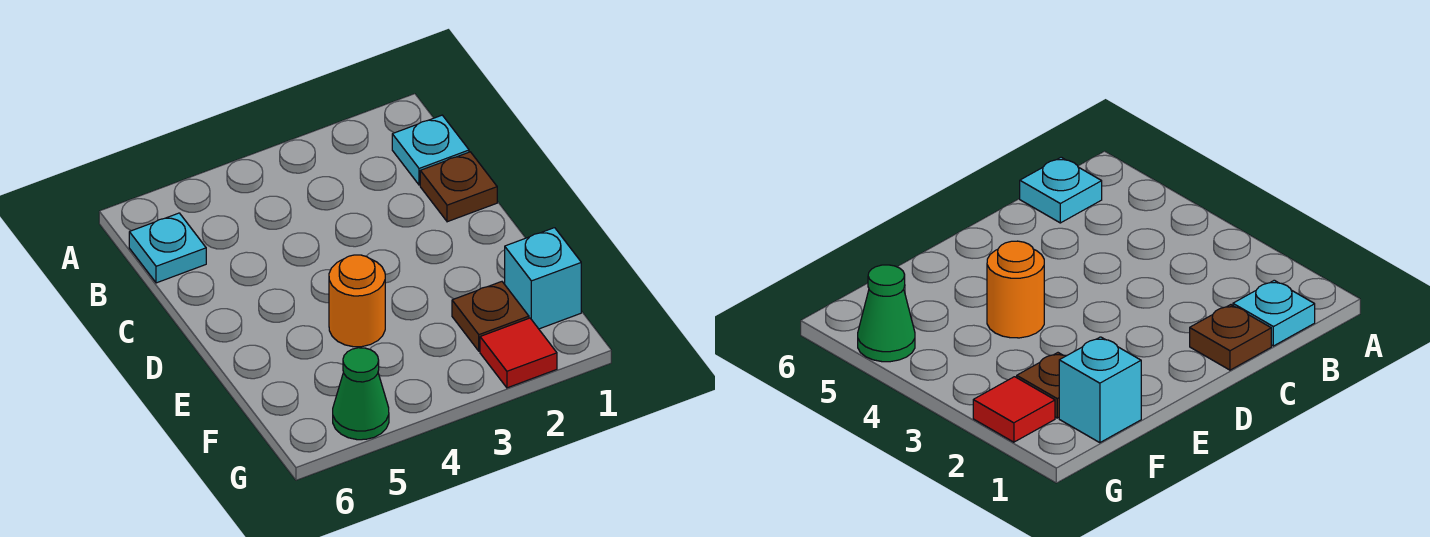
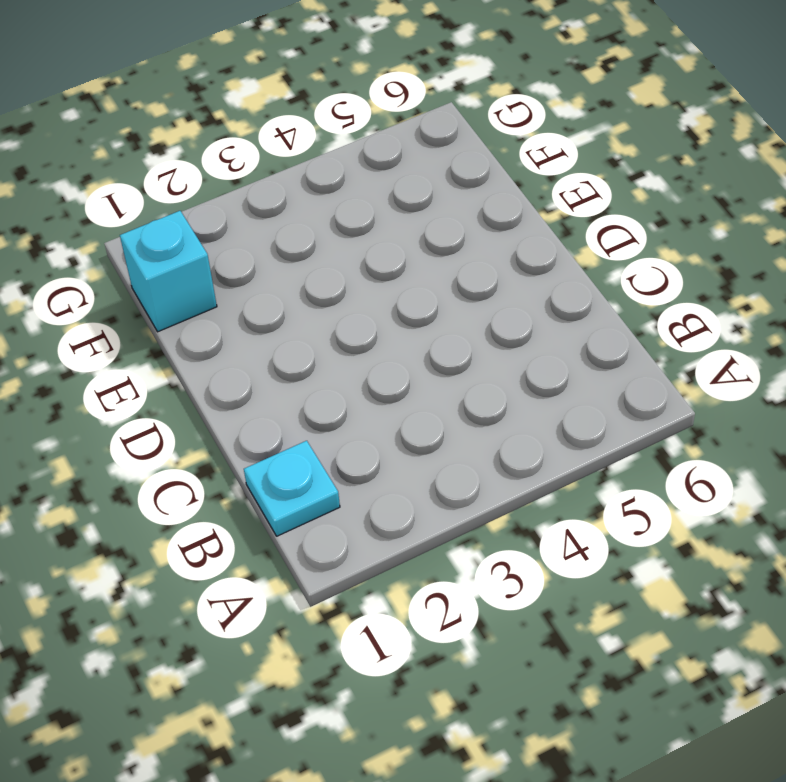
none -> cyan plate B6 level 1
none -> brown plate C1 level 1

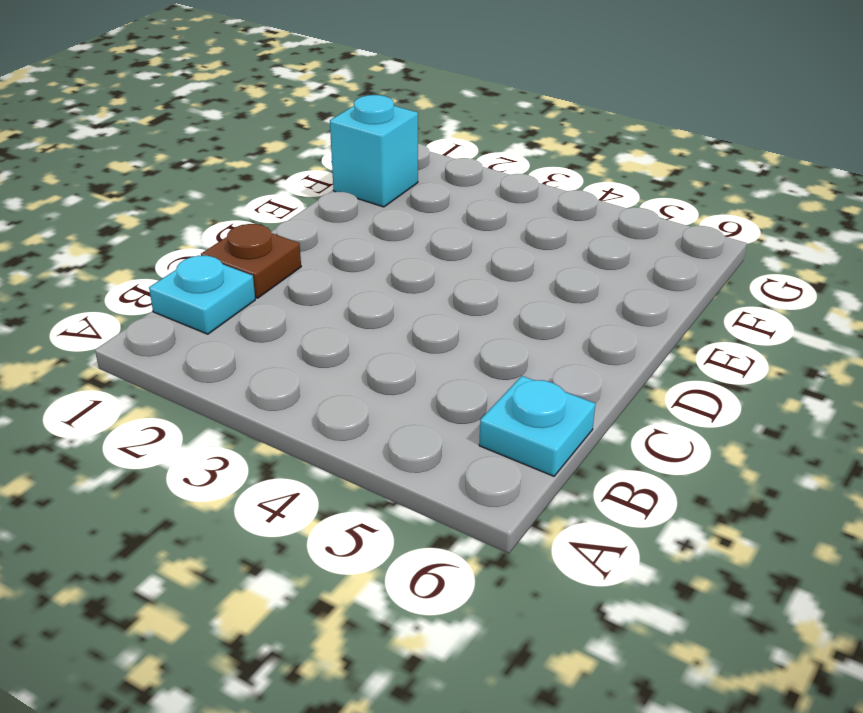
none -> orange round brick E4 level 1
none -> brown plate F2 level 1

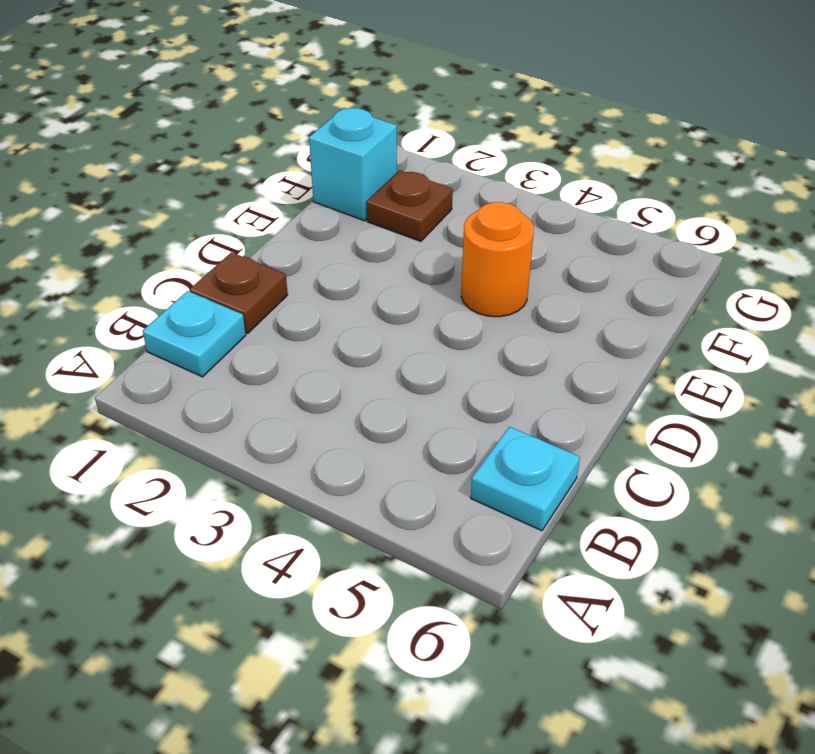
none -> red tile G2 level 1
none -> green cone G5 level 1

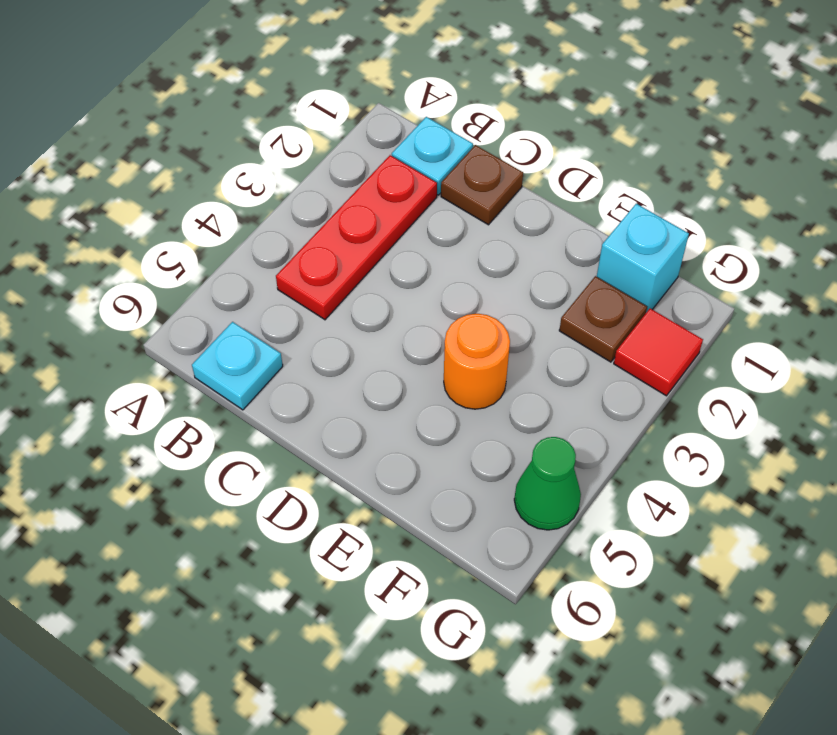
red plate B2:B4 level 1 -> none

